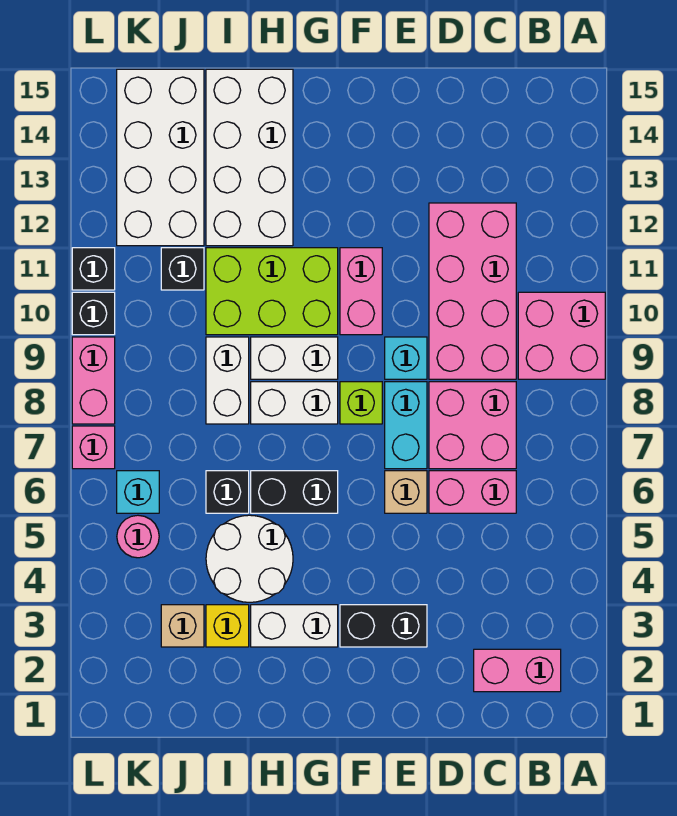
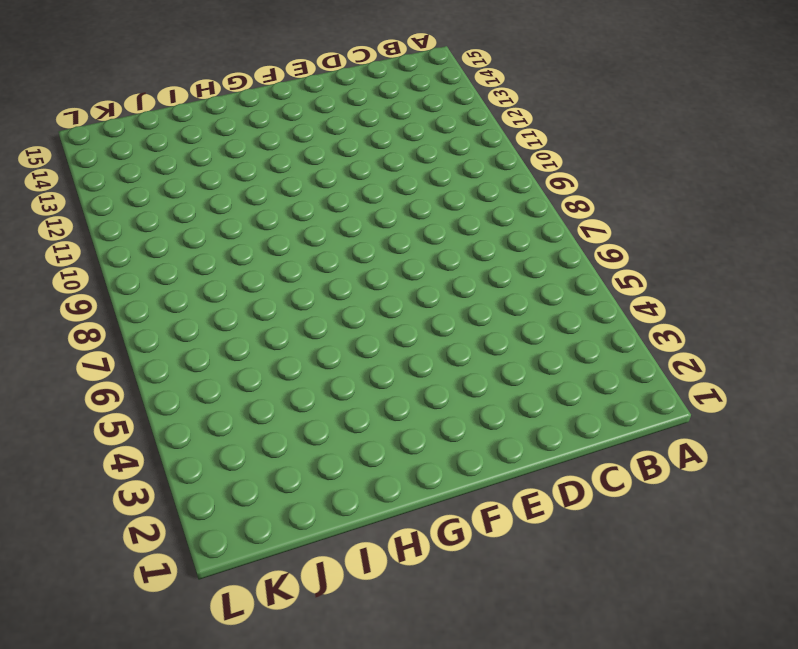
none -> pink brick A9:B10 level 1
none -> pink brick B2:C2 level 1
none -> pink brick C6:D6 level 1
none -> pink brick C7:D8 level 1

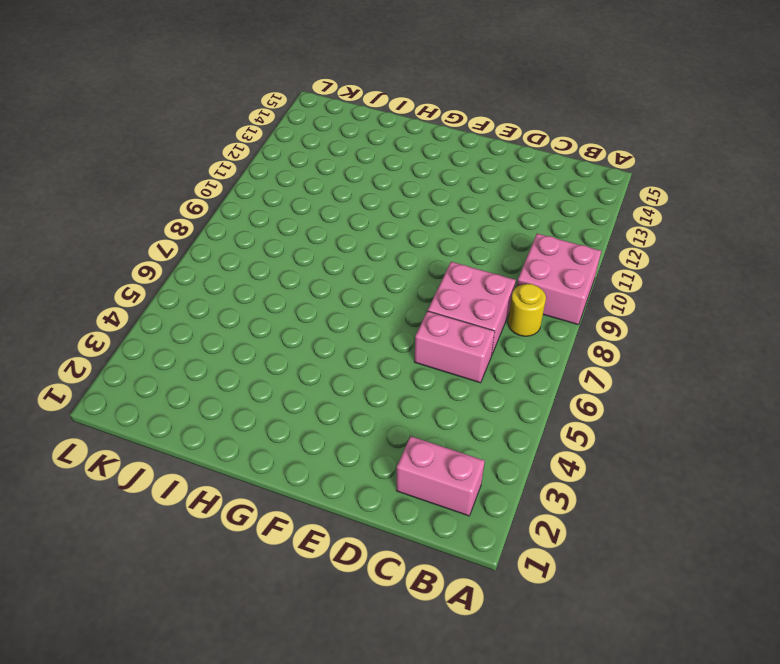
yellow round brick B8 level 1 -> none
none -> pink brick C9:D12 level 1
none -> black brick E3:F3 level 1
none -> tan brick E6 level 1
none -> cyan brick E7:E8 level 1

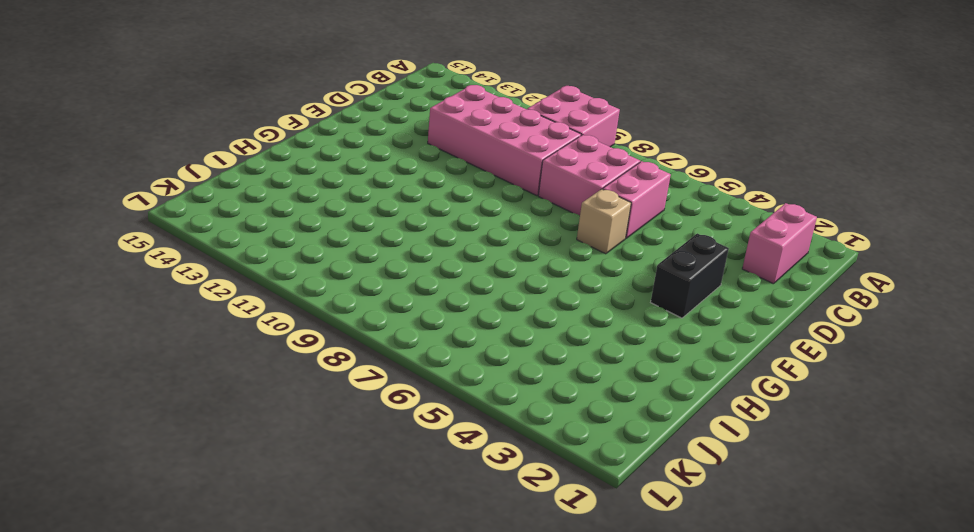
none -> cyan brick E7:E8 level 1
none -> cyan brick E9 level 1
none -> lime brick F8 level 1
none -> pink brick F10:F11 level 1

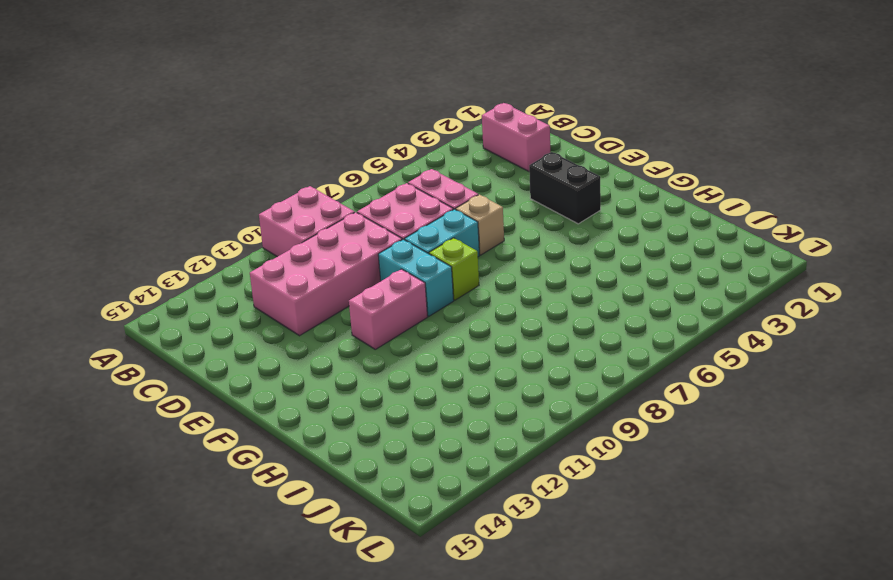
cyan brick E9:F9 level 1 -> cyan brick E9 level 1
none -> white brick G3:H3 level 1
none -> black brick G6:H6 level 1
none -> white brick G8:H8 level 1
none -> white brick G9:H9 level 1

